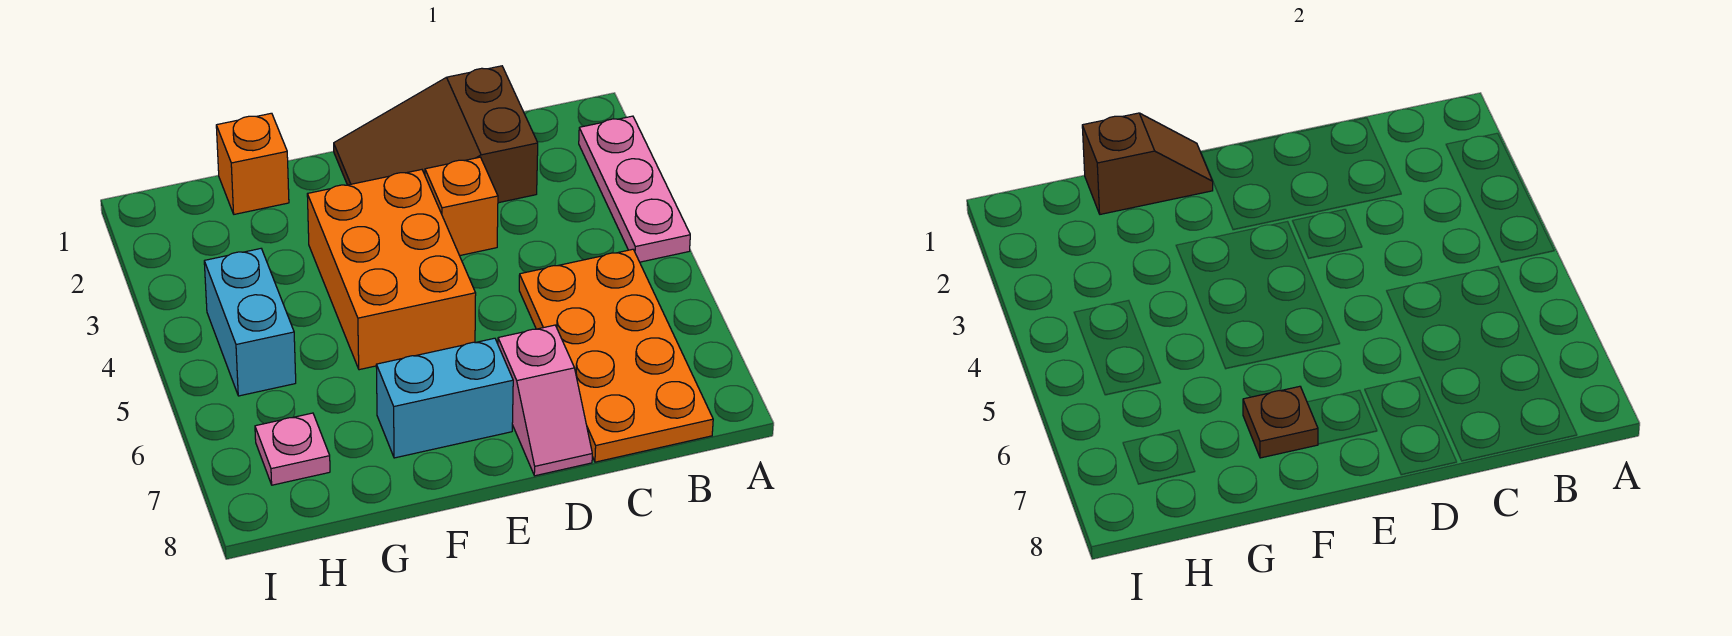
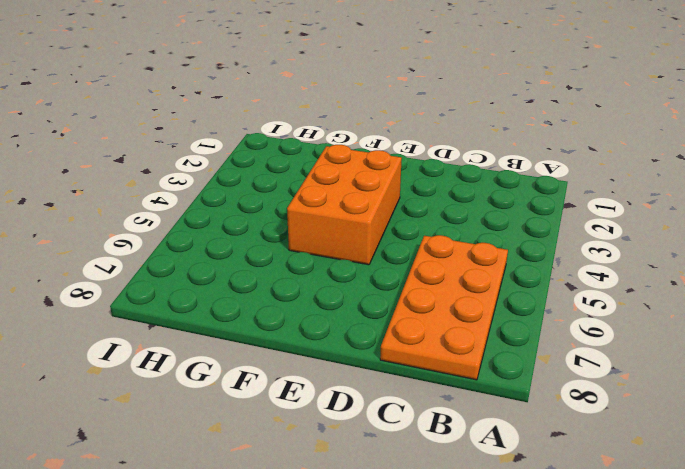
none -> pink plate A2:A4 level 1
none -> brown slope C1:E2 level 1 top C
none -> orange brick D3 level 1

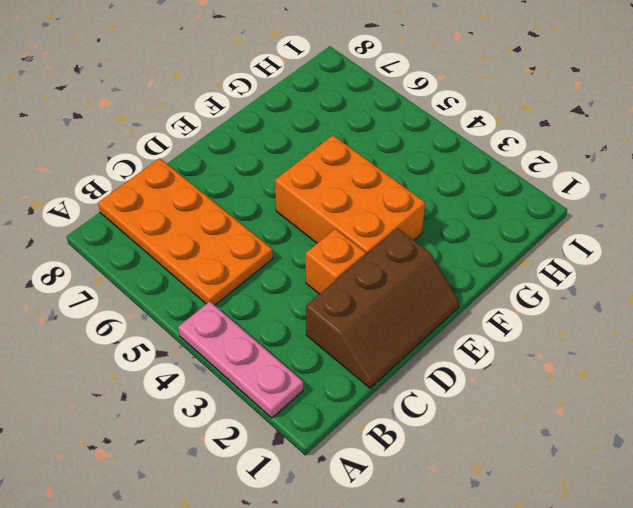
brown slope C1:E2 level 1 top 2 -> brown slope C1:E2 level 1 top C
none -> pink slope D7:D8 level 1 top 7
none -> cyan brick E7:F7 level 1
none -> orange brick G1 level 1

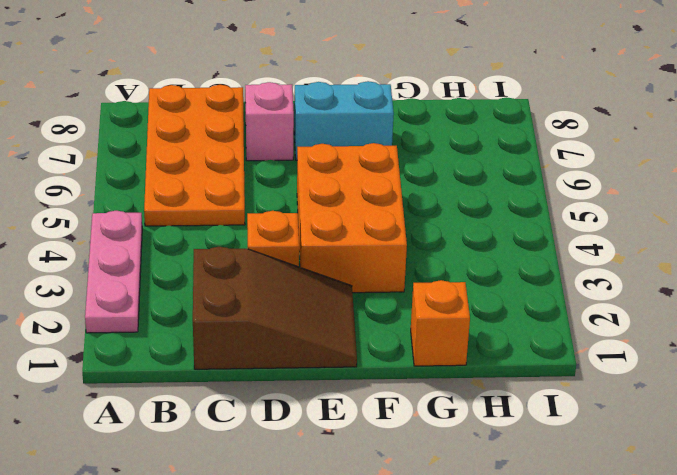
none -> cyan brick H4:H5 level 1
none -> pink plate H7 level 1
none -> brown slope F1:G1 level 2 top G

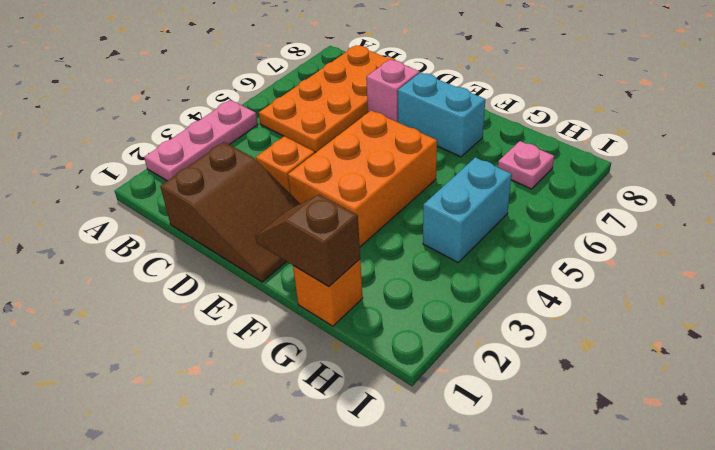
none -> brown plate F7 level 2

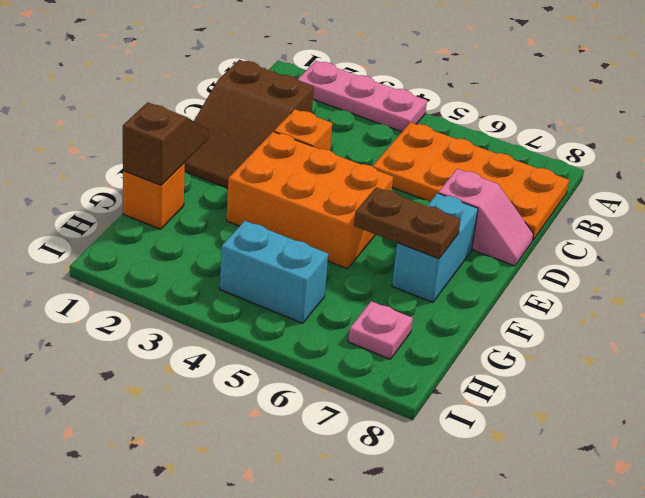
brown plate F6:F7 level 2 -> brown plate F7 level 2

